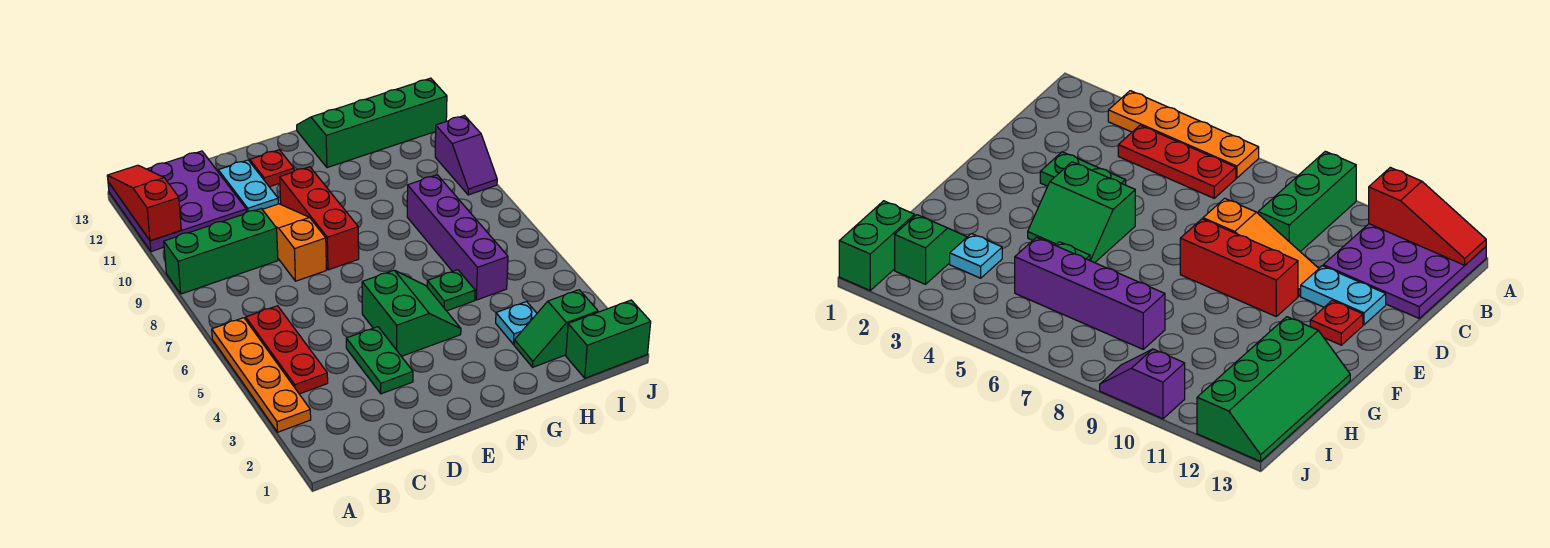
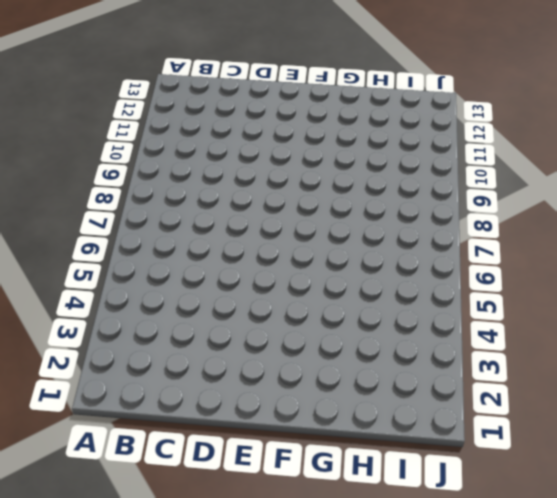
none -> orange plate A3:A6 level 1
none -> green brick A9:C9 level 1
none -> purple plate A11:C13 level 1

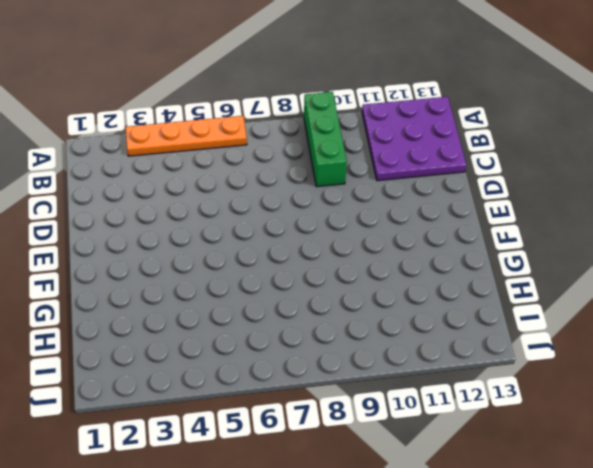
none -> red plate B4:B6 level 1
none -> green plate D3:D4 level 1
none -> orange slope D8:D10 level 1 top 8

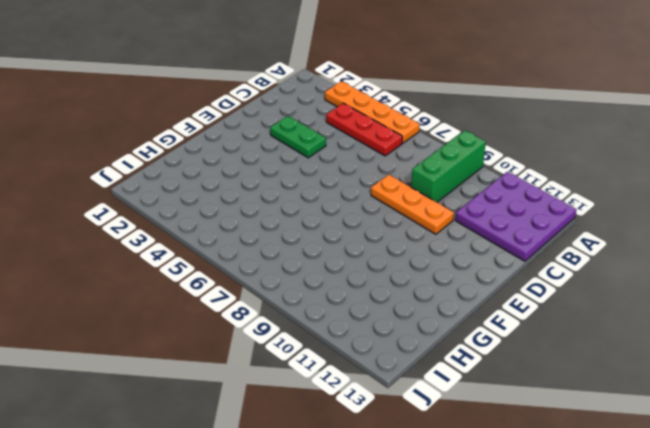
orange plate D8:D10 level 1 -> orange slope D8:D10 level 1 top 8
none -> cyan plate D11:D12 level 1
none -> green slope E4:F5 level 1 top E
none -> red brick E8:E10 level 1

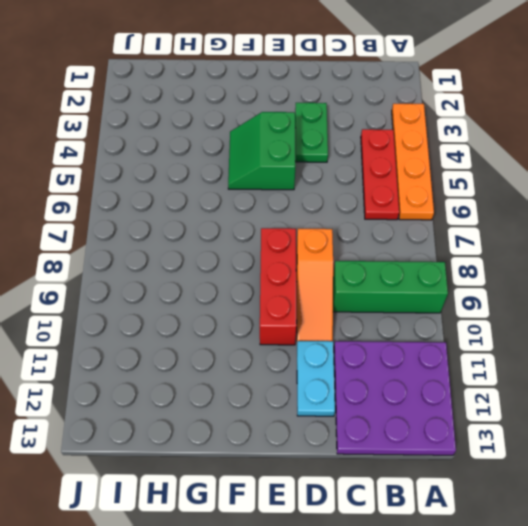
none -> red plate E12 level 1
none -> green plate G5 level 1
none -> green slope G12:J13 level 1 top 12

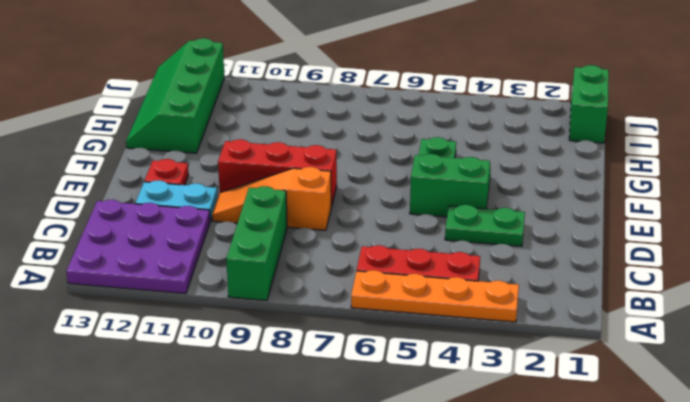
none -> green slope H2:I2 level 1 top I
none -> cyan plate H3 level 1
none -> purple brick H5:H8 level 1

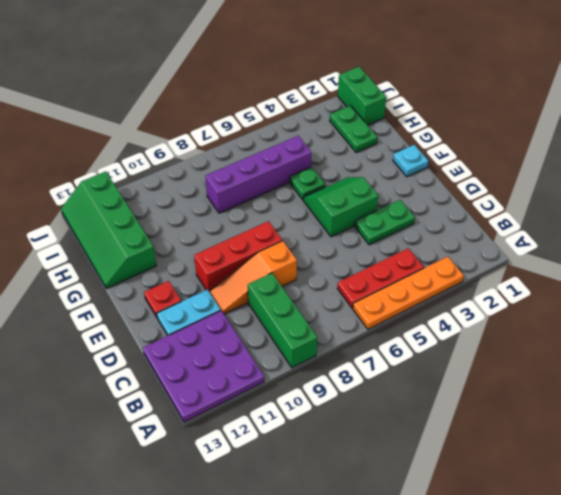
cyan plate F1 level 1 -> cyan plate H3 level 1
green plate H2:I2 level 1 -> green slope H2:I2 level 1 top I
none -> purple slope J9:J10 level 1 top 10
none -> red slope A11:A13 level 2 top 11

